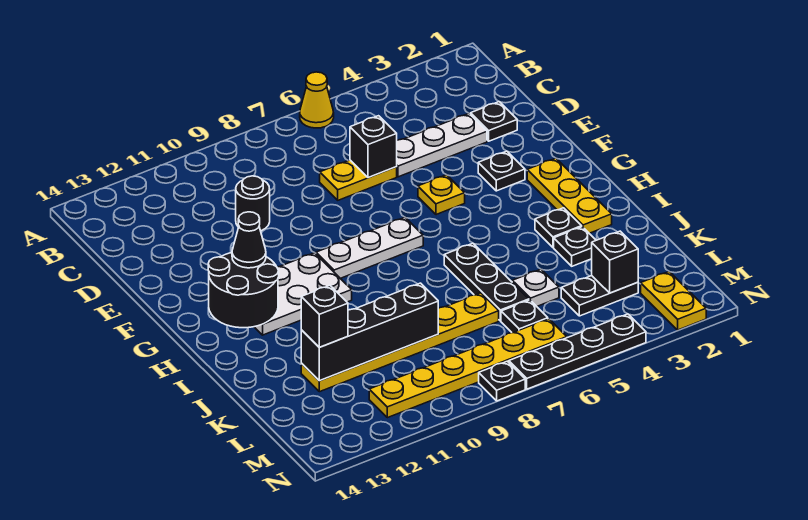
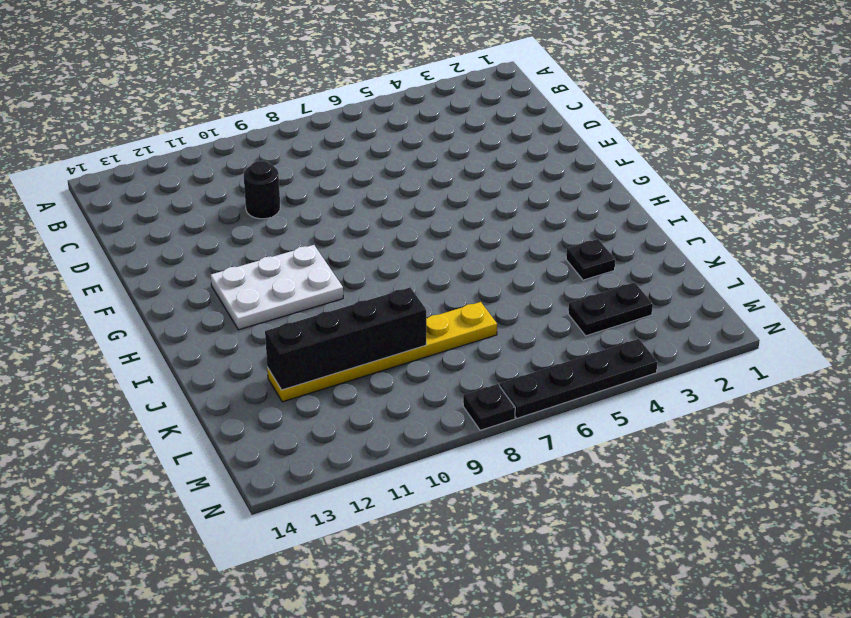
none -> yellow cone A6 level 1
none -> black plate D2 level 1
none -> white plate D3:D5 level 1

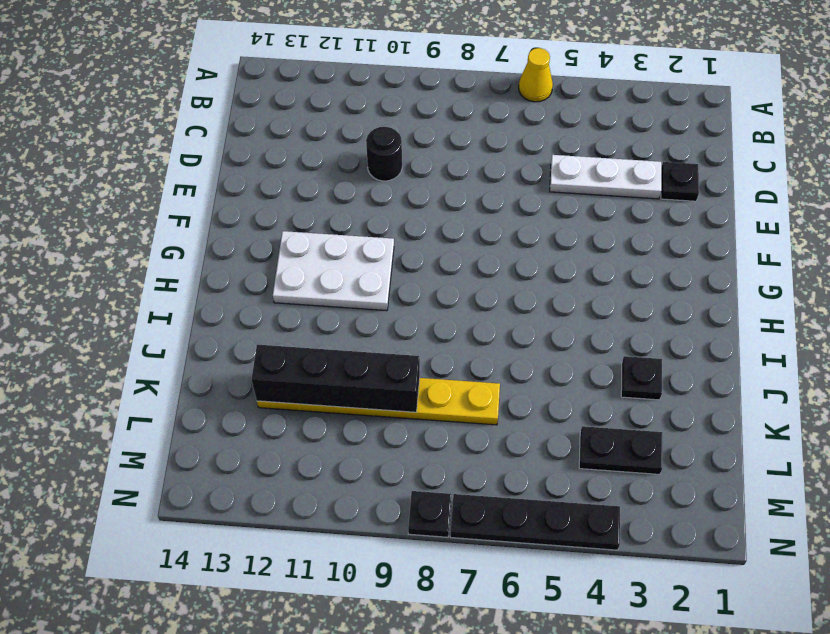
none -> yellow plate D6:D7 level 1
none -> black plate F3 level 1
none -> yellow plate F5 level 1

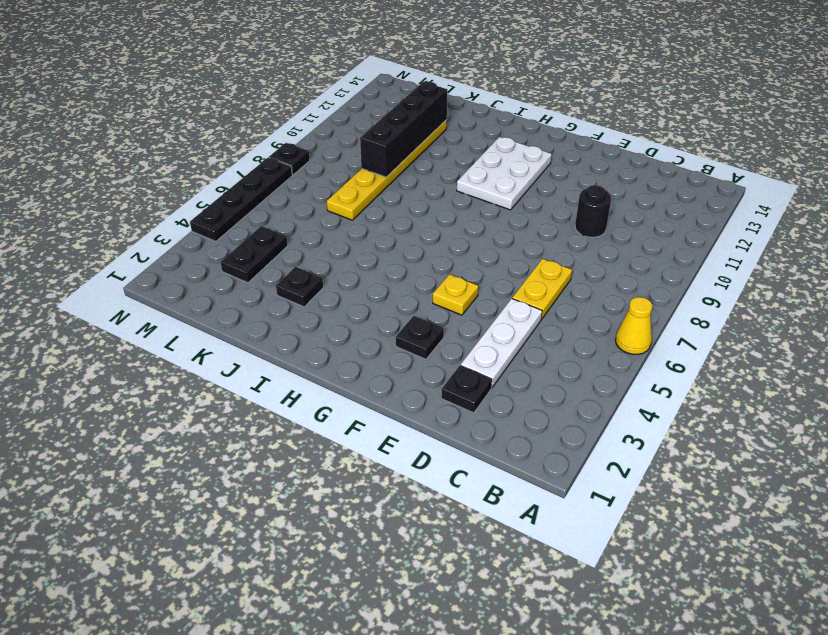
none -> yellow plate G2:I2 level 1
none -> white plate G7:G9 level 1
none -> black plate I3 level 1

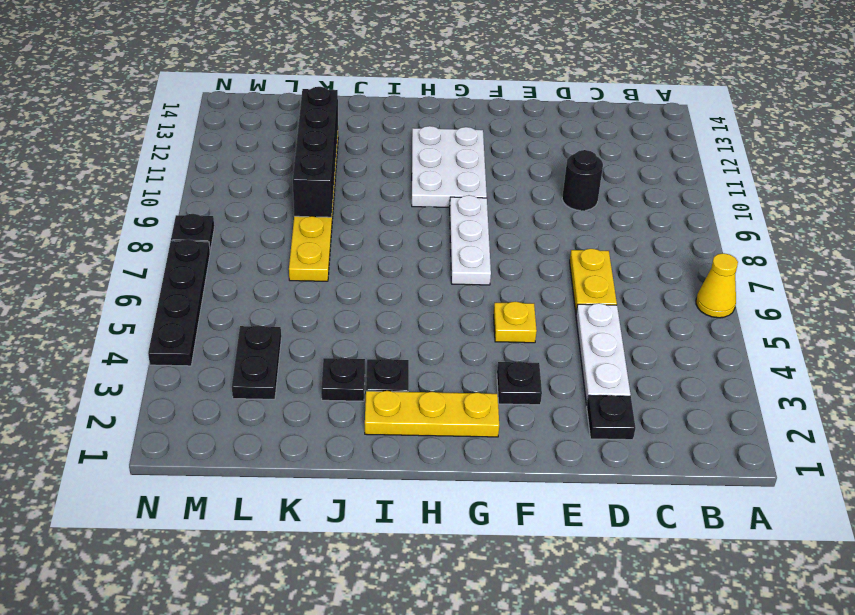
none -> black plate I6:K6 level 1
none -> white plate K5 level 1
none -> black plate L6 level 1

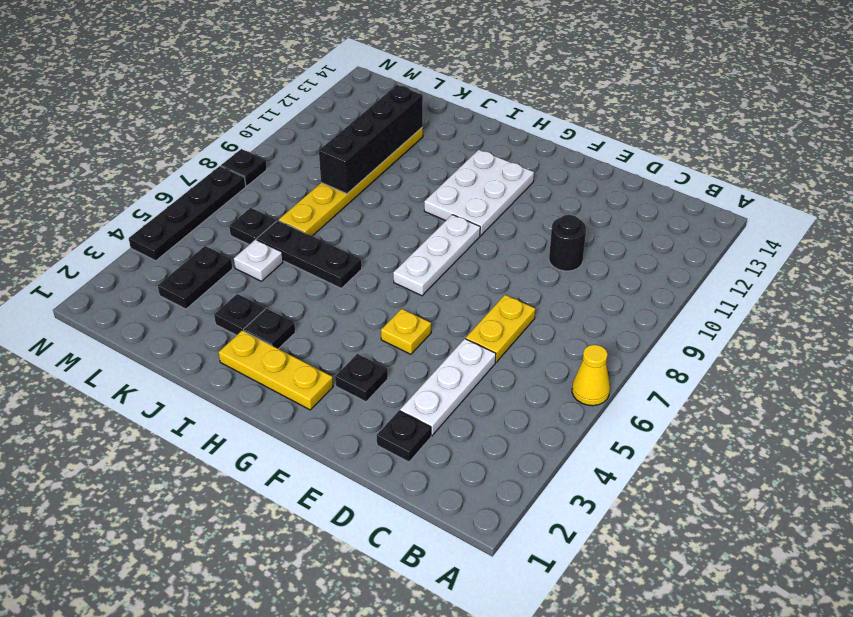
none -> yellow plate M2:N2 level 1
none -> yellow plate M6:M11 level 1
none -> black brick D6 level 2

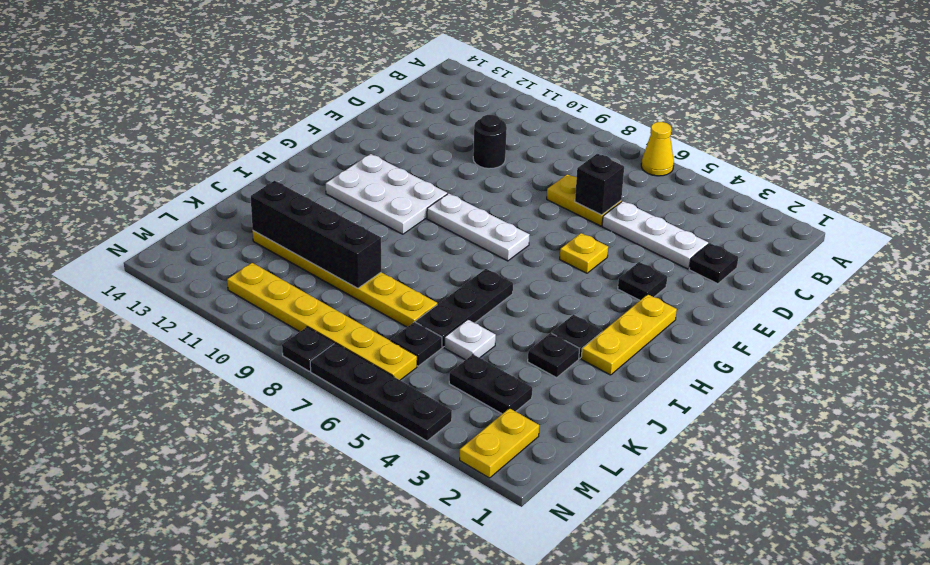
none -> black round brick G12:H13 level 2
none -> black brick L3 level 2
none -> black cone G12 level 3

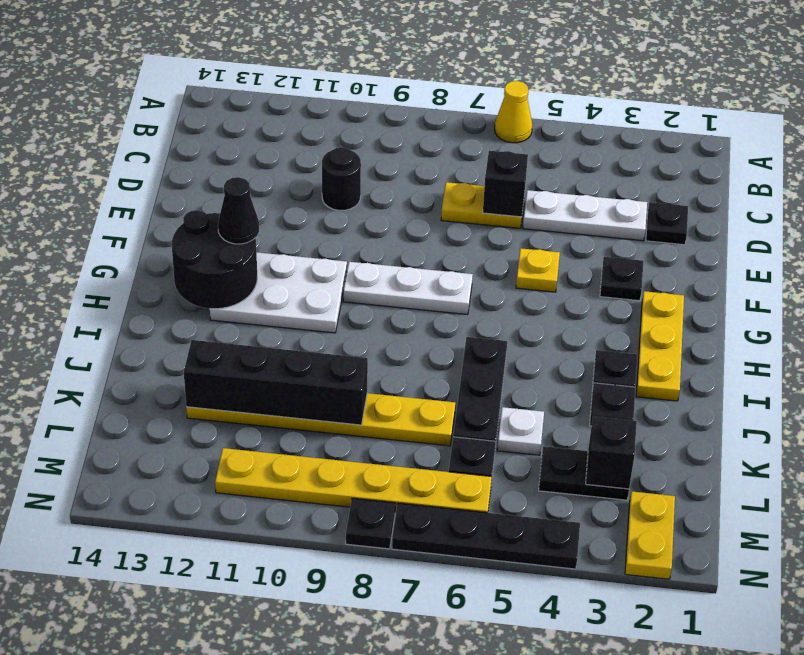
none -> black brick K12 level 3

